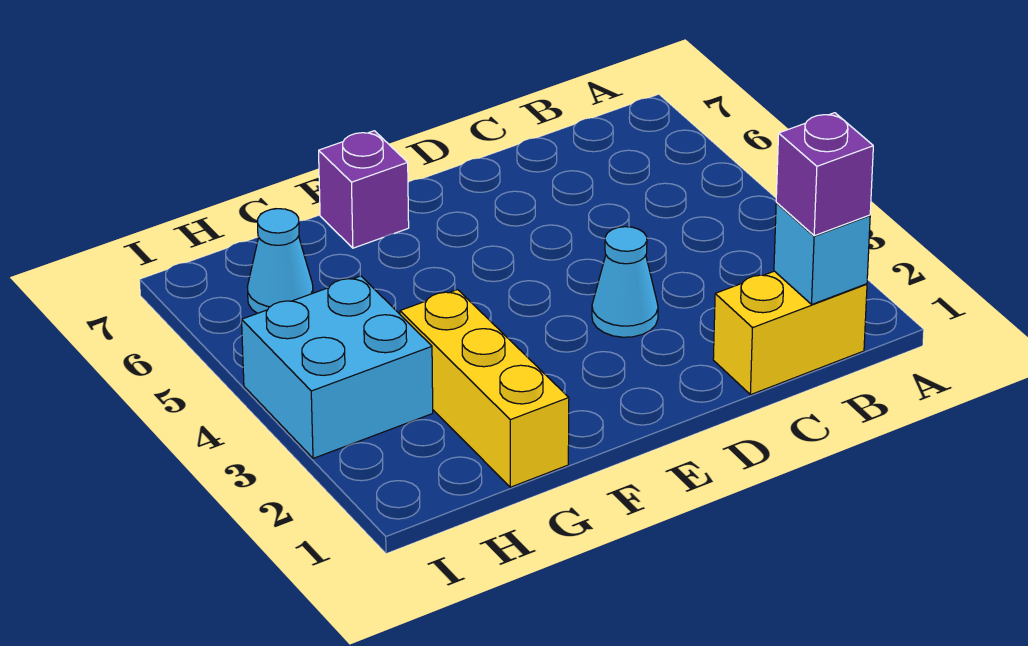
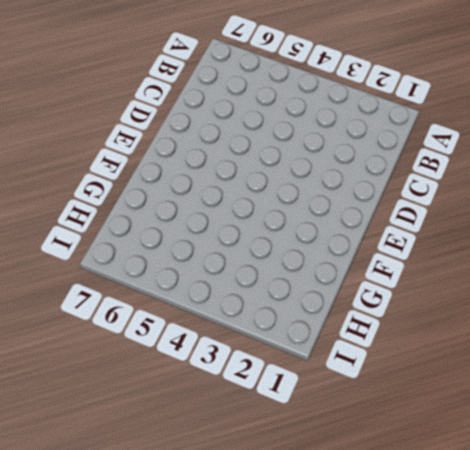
none -> yellow brick B1:C1 level 1
none -> cyan cone D3 level 1

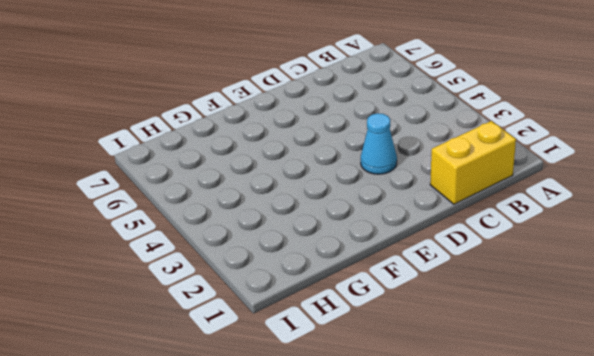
none -> purple brick F7 level 1
none -> yellow brick G1:G3 level 1

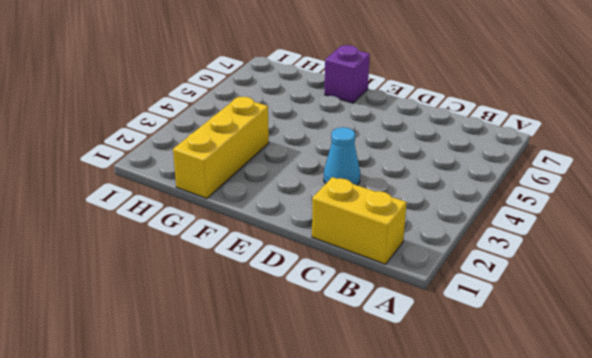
none -> cyan brick H3:I4 level 1
none -> cyan cone H6 level 1

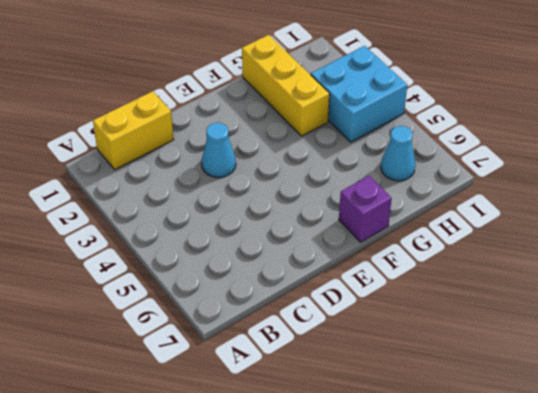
none -> cyan brick B1 level 2
none -> purple brick B1 level 3

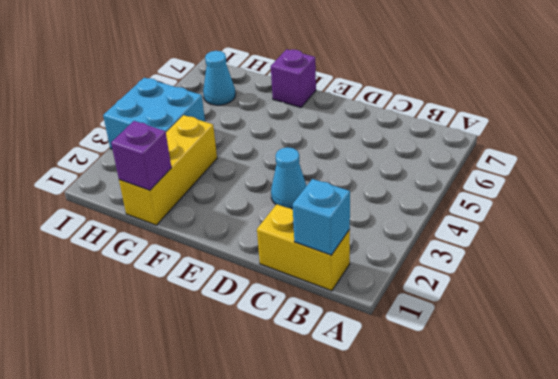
purple brick G1 level 2 -> purple brick B1 level 3

